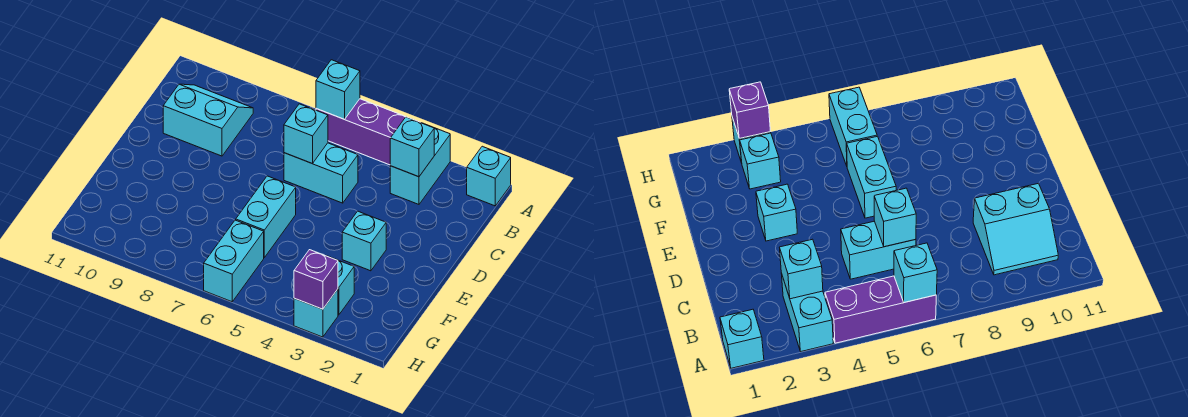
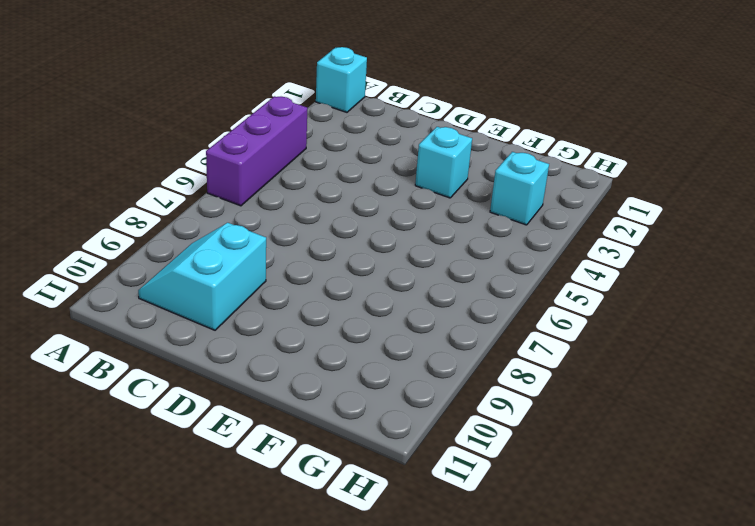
none -> cyan brick A3:B3 level 1
none -> cyan brick C5:C6 level 1
none -> cyan brick E6:F6 level 1

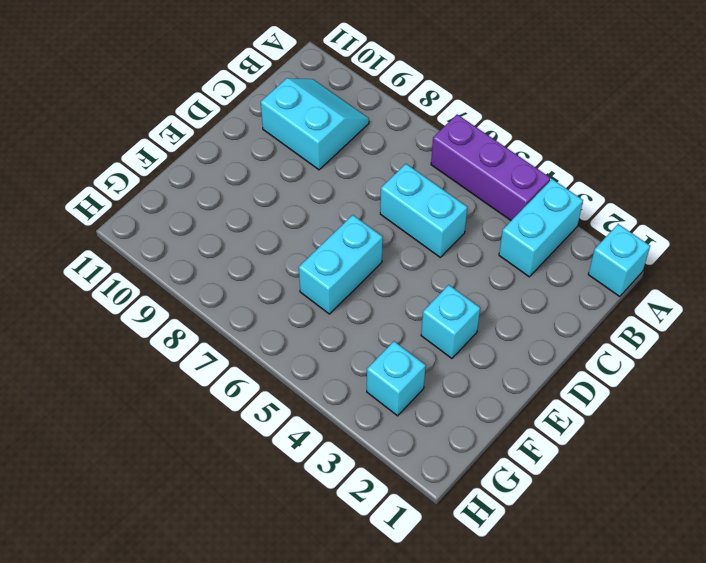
none -> cyan brick G6:H6 level 1
none -> cyan brick H3 level 1
none -> cyan brick A6 level 2

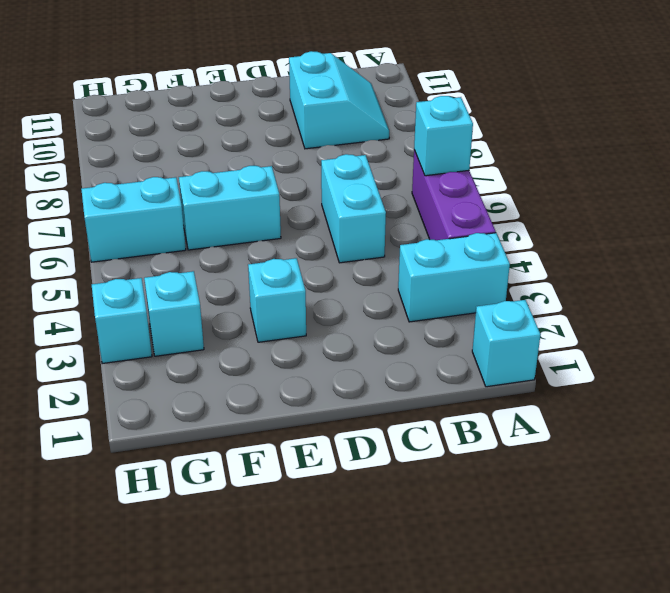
none -> cyan brick B3 level 2
none -> cyan brick C6 level 2
none -> purple brick H3 level 2

